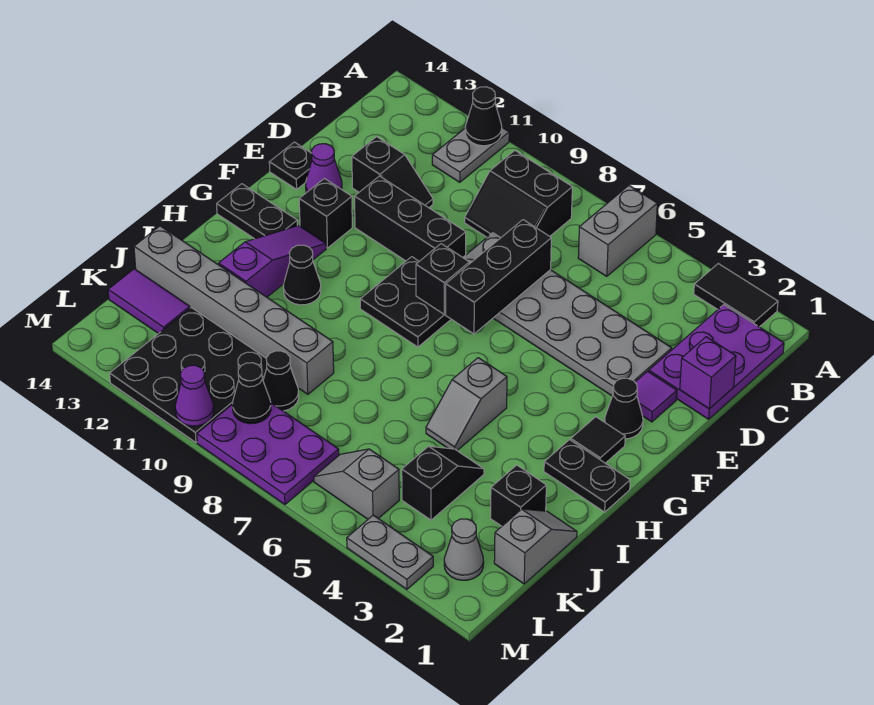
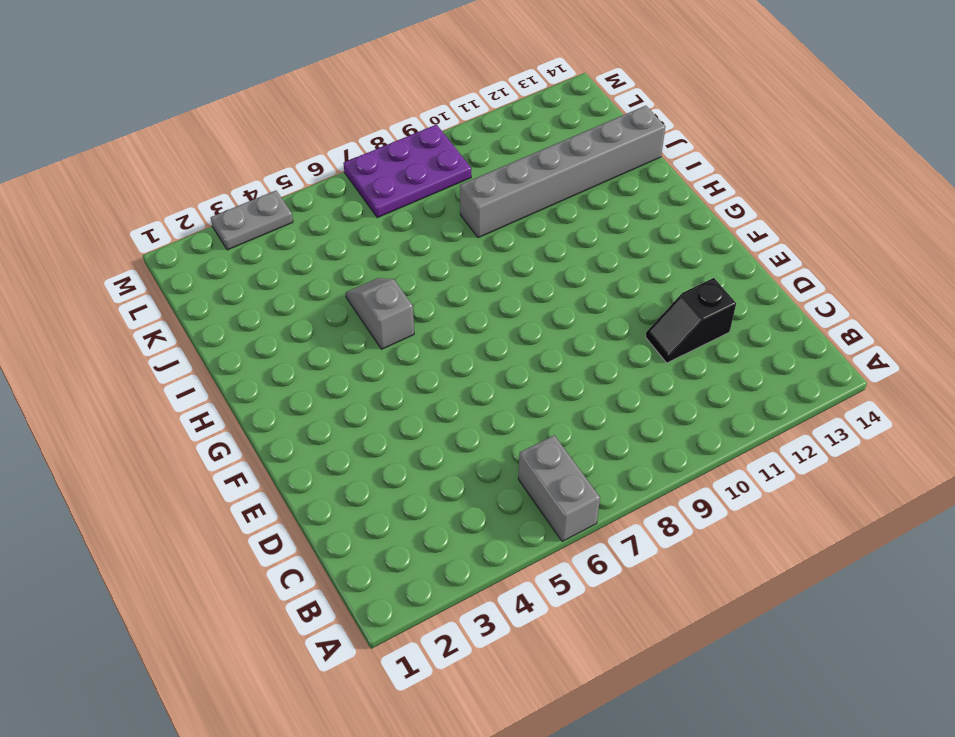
none -> black tile A2:A3 level 1
none -> grey plate A11:B11 level 1
none -> purple plate B1:D2 level 1
none -> black slope B8:C9 level 1 top B

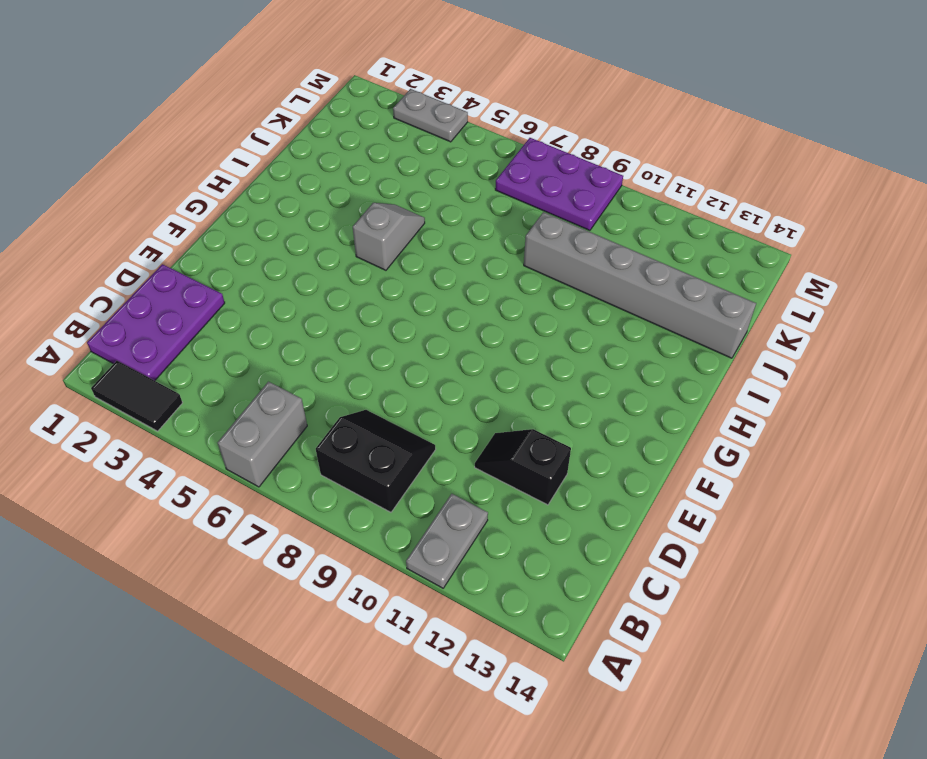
none -> grey plate D3:E8 level 1
none -> purple tile E2 level 1
none -> black brick E9:E11 level 1
none -> purple cone E13 level 1

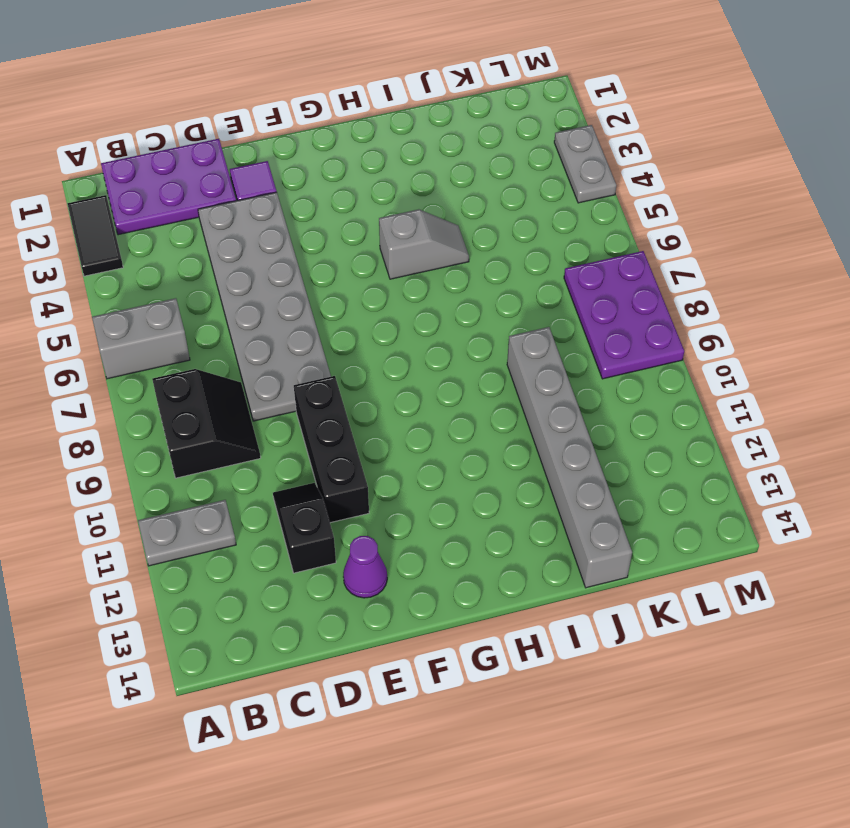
none -> black plate E14 level 1
none -> black cone F2 level 1
none -> black plate F8:G9 level 1
none -> black brick F12 level 1

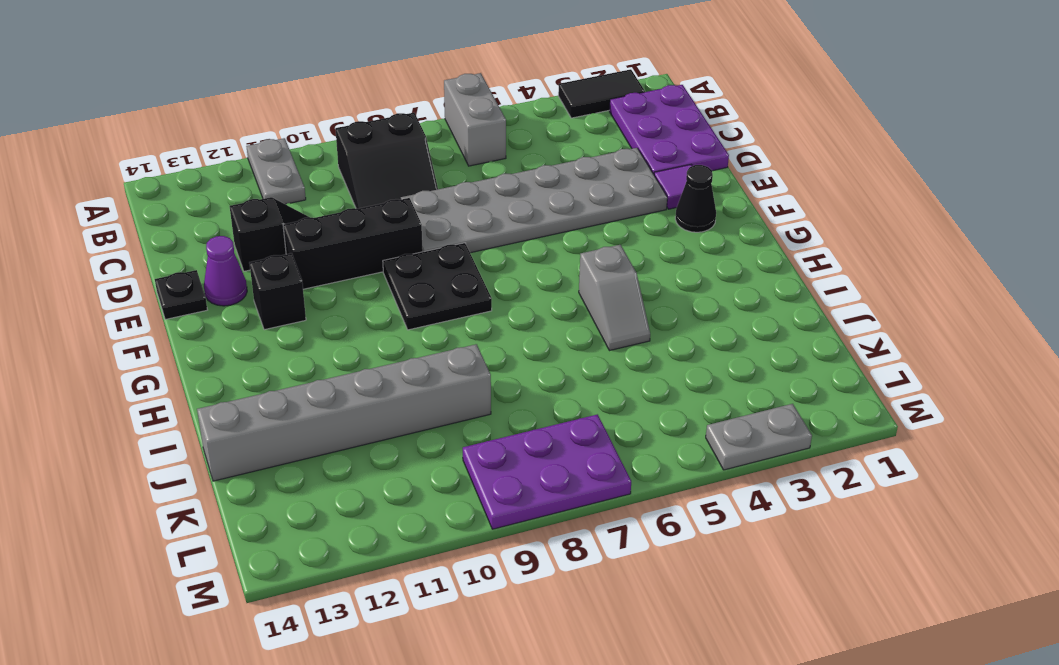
none -> black tile G2 level 1
none -> purple slope G12:I12 level 1 top I
none -> black plate G13:G14 level 1
none -> black plate H1:H2 level 1

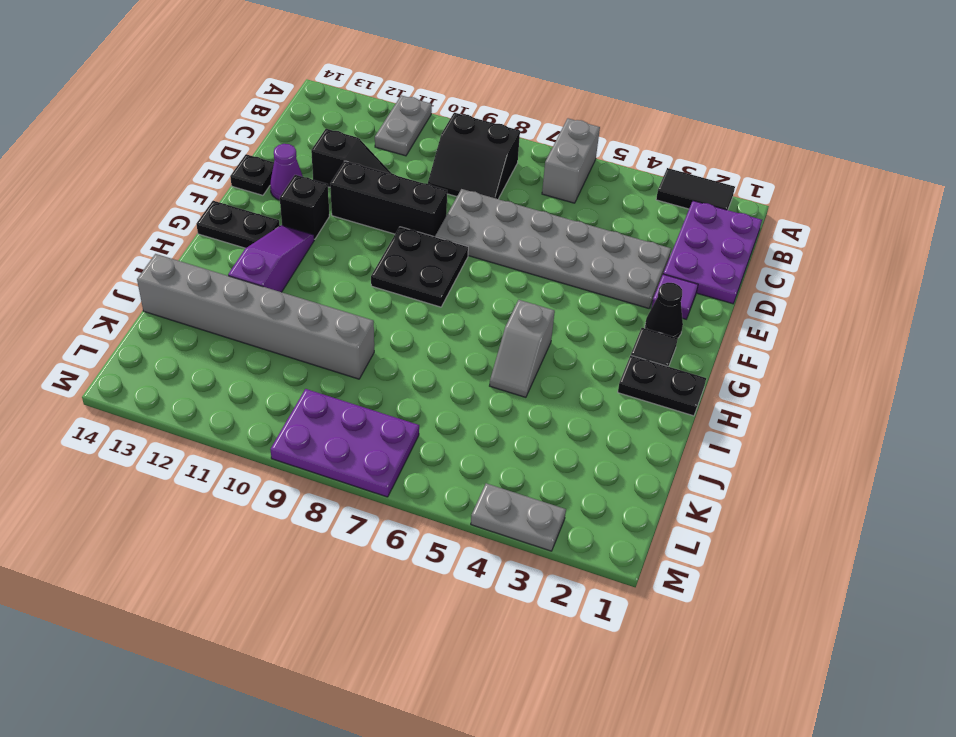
none -> black cone H11 level 1
none -> grey slope J1:K1 level 1 top K
none -> black brick J2 level 1
none -> black slope J4:K4 level 1 top K

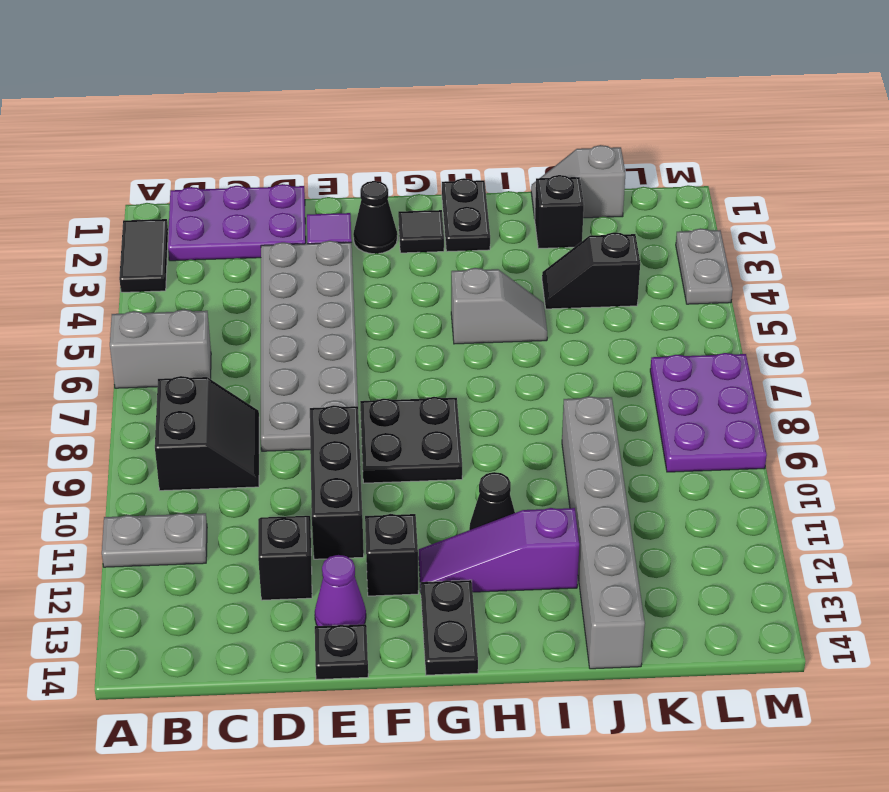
none -> black cone K9 level 1
none -> black plate K10:M12 level 1
none -> purple tile K13:K14 level 1
none -> grey cone L2 level 1

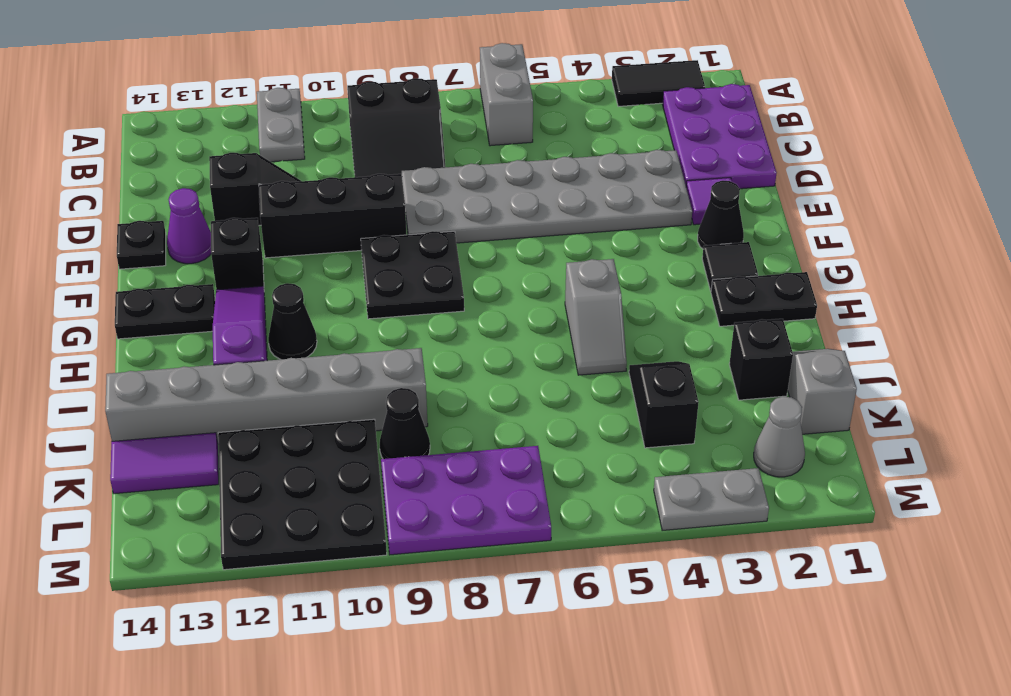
none -> grey slope L5:L6 level 1 top 5
none -> black cone A11 level 2
none -> purple brick D1 level 2
none -> black brick D7:F7 level 2

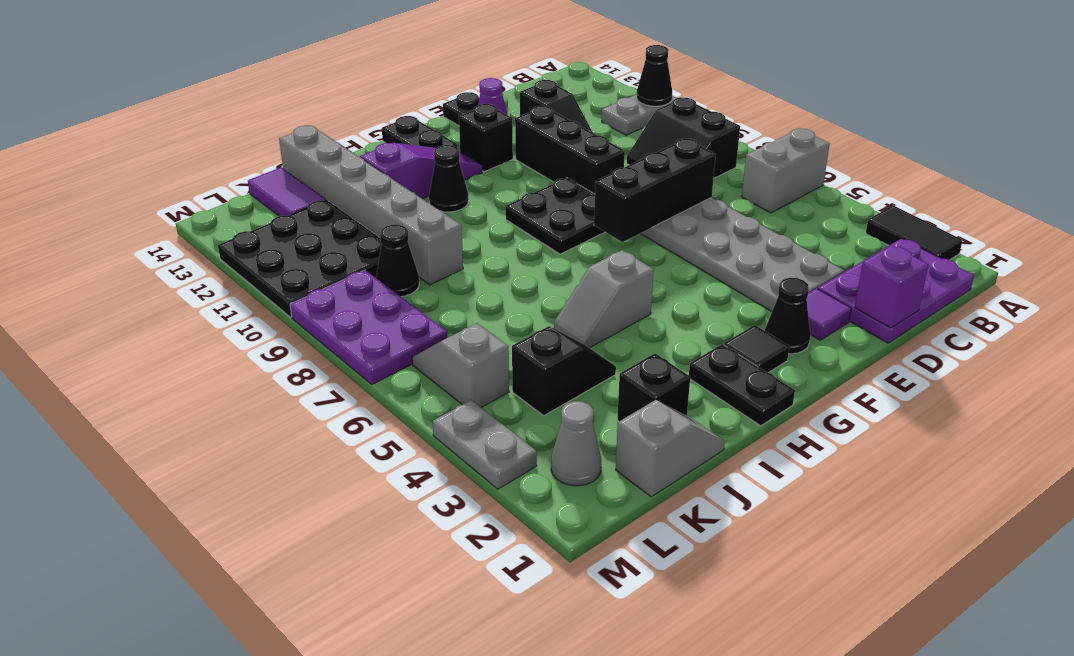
none -> black brick F8 level 2
none -> black cone L9 level 2
none -> purple cone M10 level 2

